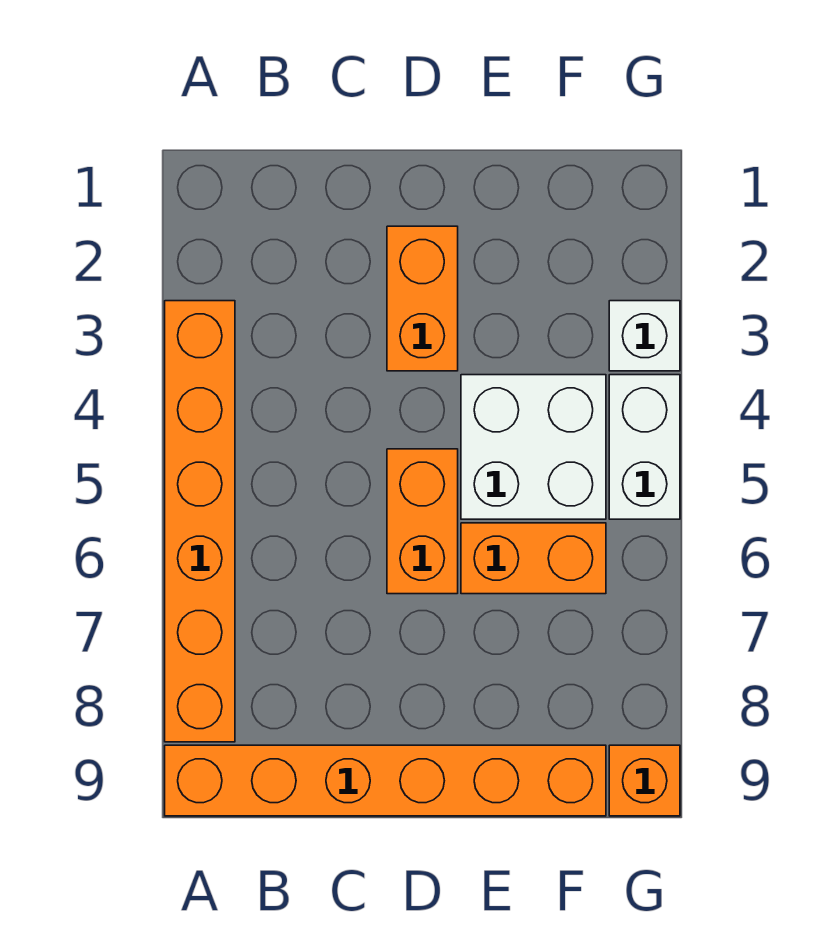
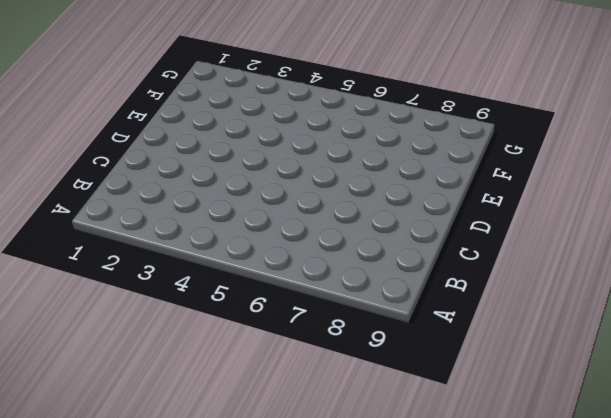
none -> orange brick A3:A8 level 1
none -> orange brick A9:F9 level 1

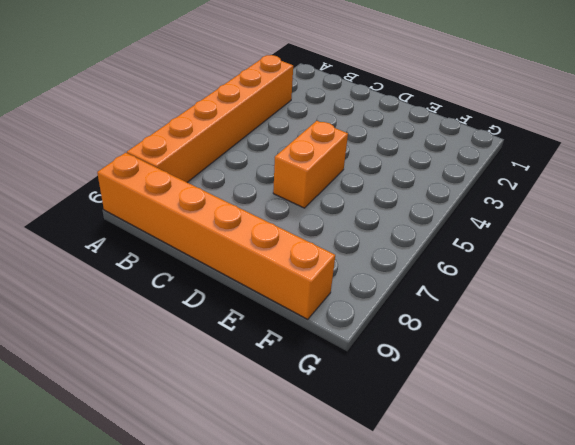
none -> orange brick D2:D3 level 1
none -> white brick E4:F5 level 1

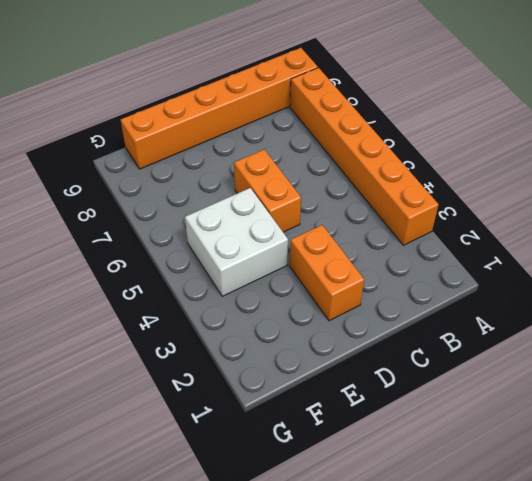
none -> orange brick E6:F6 level 1
none -> white brick G3 level 1

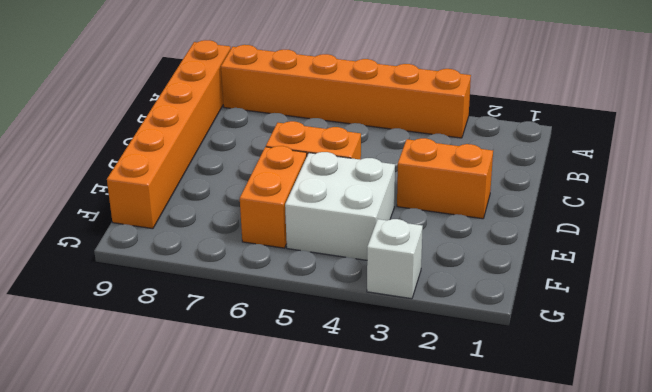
none -> white brick G4:G5 level 1
none -> orange brick G9 level 1

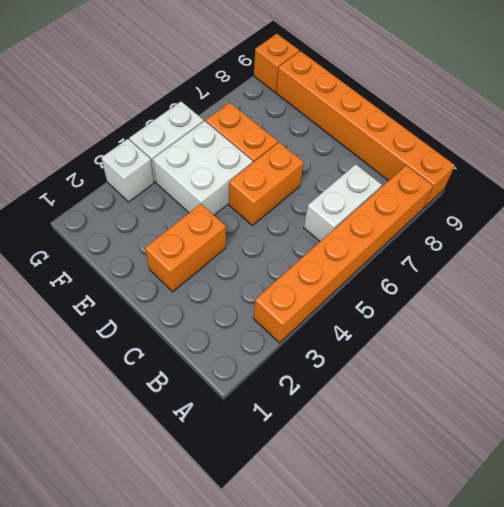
white brick B6:B7 level 1 -> none

